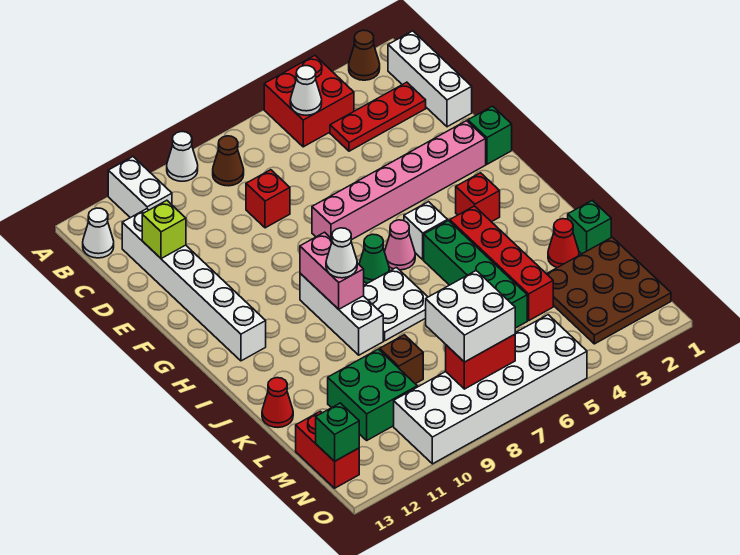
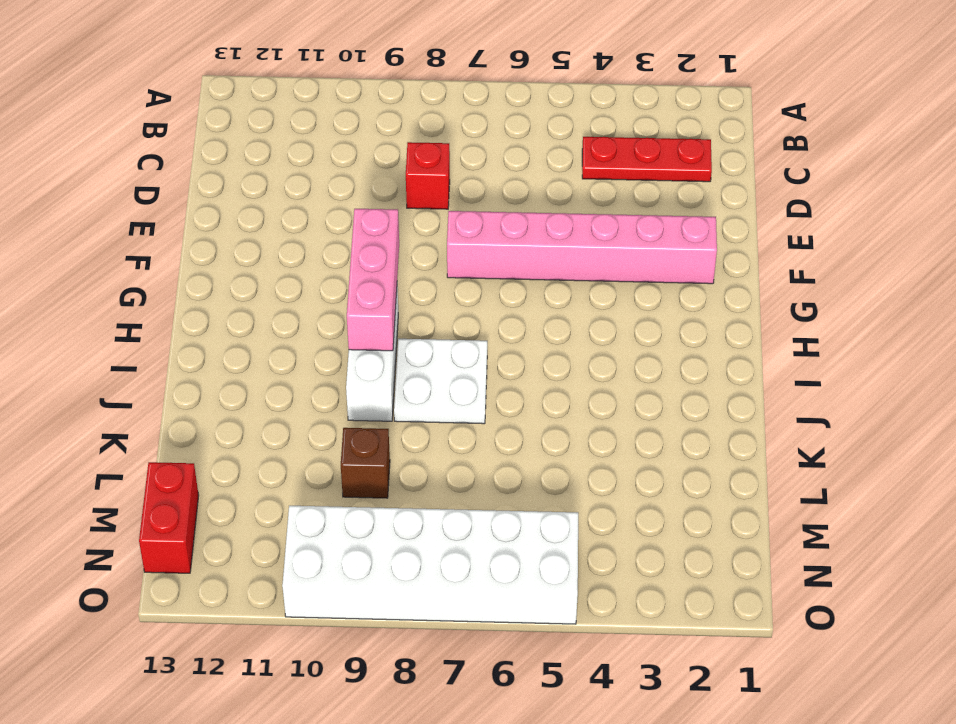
pink brick G9:I9 level 2 -> pink brick H9:I9 level 2
none -> brown cone A2 level 1
none -> red brick A4:B5 level 1
none -> white cone A9 level 1
none -> white brick A11:B11 level 1

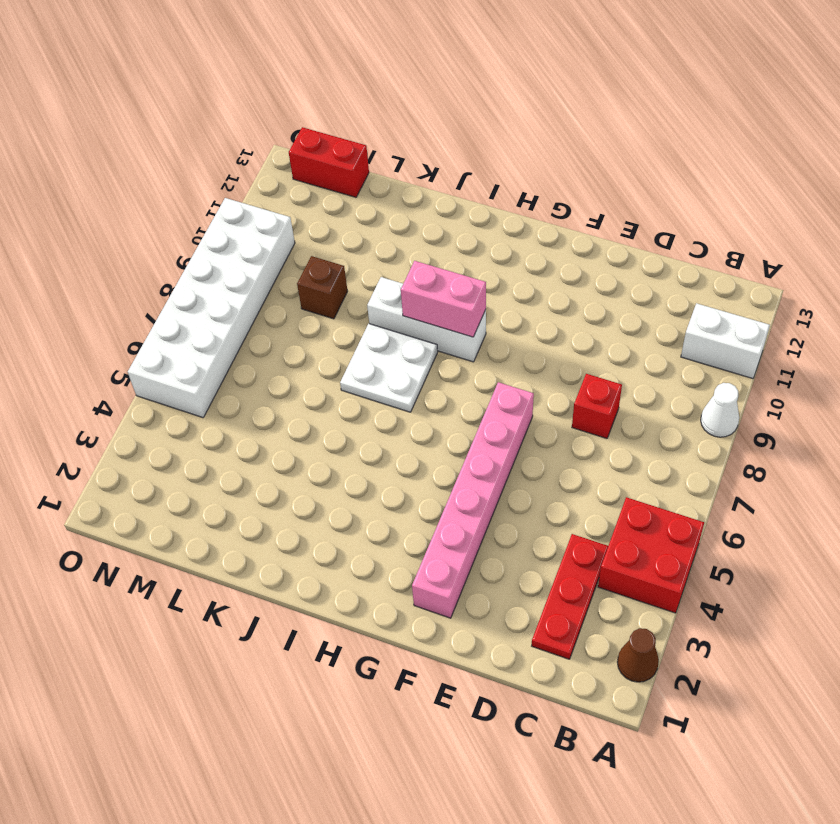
none -> white brick B1:D1 level 1
none -> brown cone B8 level 1
none -> white cone B13 level 1
none -> white brick C12:H12 level 1

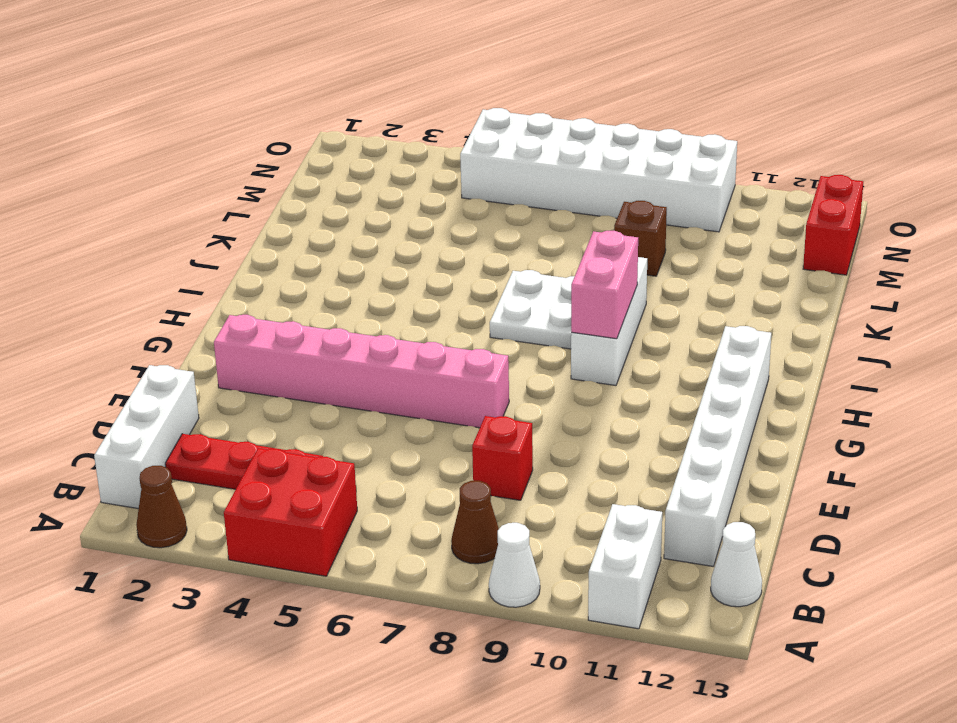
none -> green brick F1 level 1
none -> red brick H3 level 1
none -> white brick H5 level 1
none -> pink cone H6 level 1

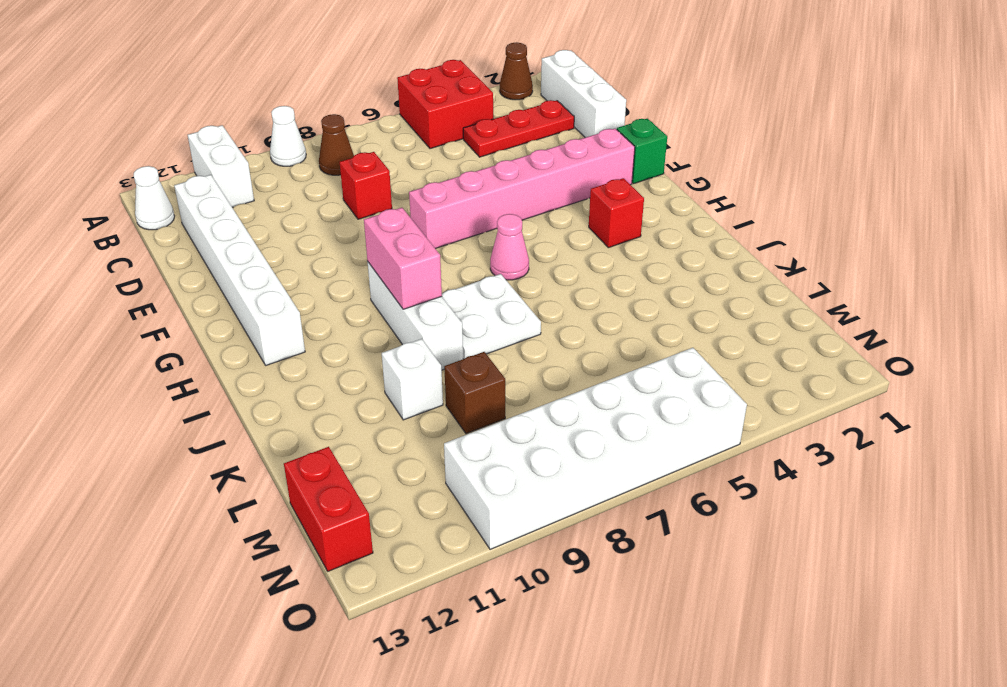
white brick K10 level 1 -> white brick H5 level 1
none -> green cone H7 level 1
none -> red brick I4:L4 level 1
none -> green brick I5:L5 level 1
none -> green brick K1 level 1

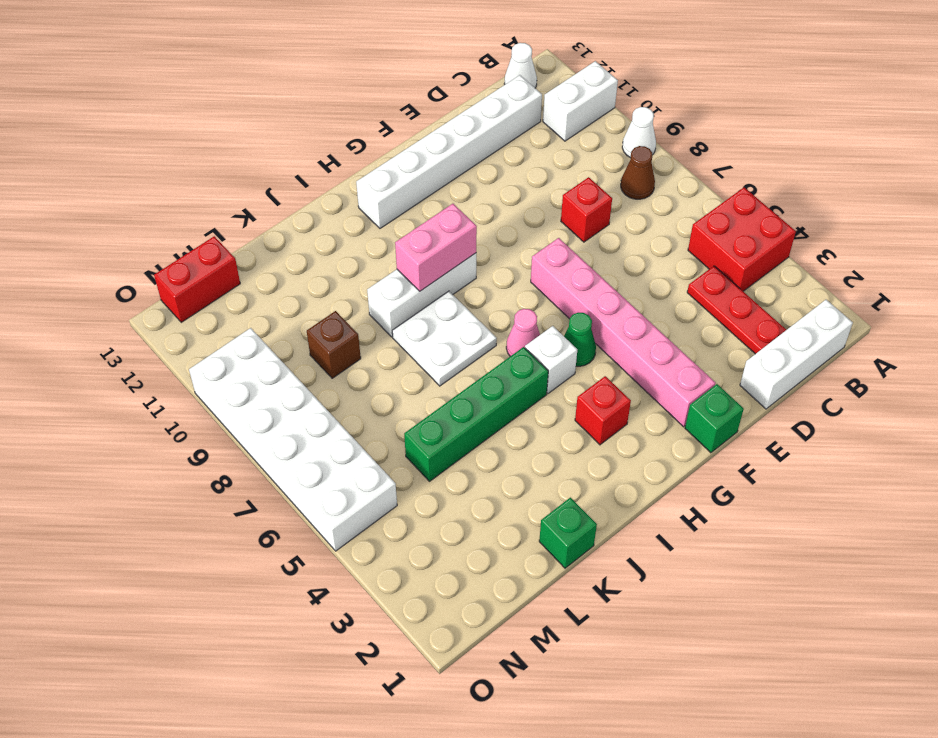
green cone G5 level 1 -> green cone H7 level 1
none -> brown cone A2 level 1
none -> red brick I4:L4 level 1
none -> red cone K2 level 1
none -> red cone K13 level 1

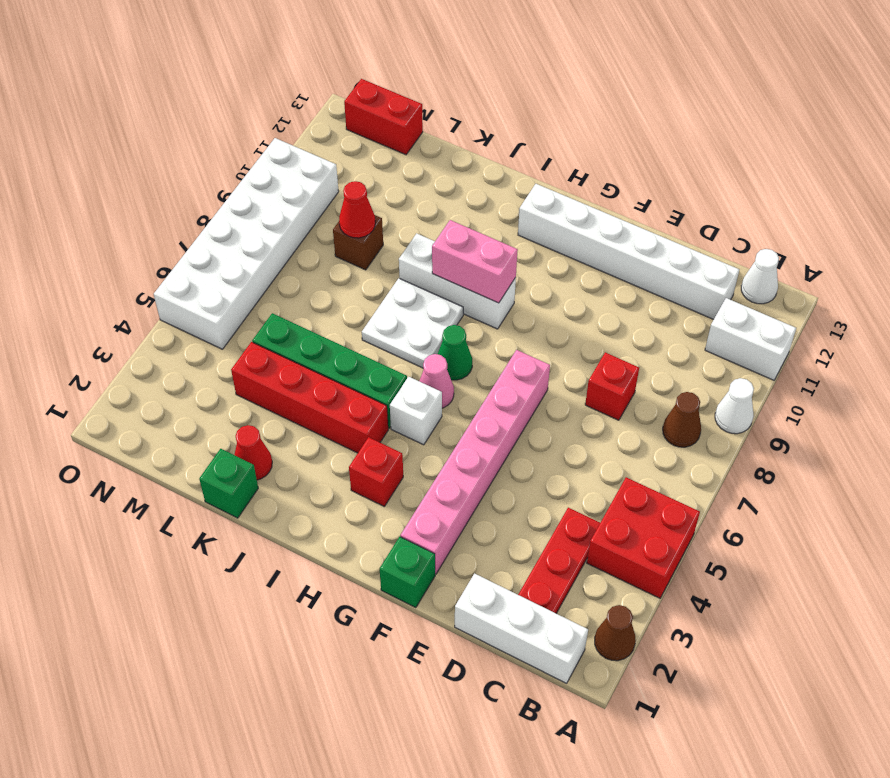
red cone L9 level 2 -> red cone K13 level 1
none -> brown plate L1:N3 level 1
none -> green brick L10:M11 level 1
none -> white cone B5 level 2
none -> lime brick D12 level 2

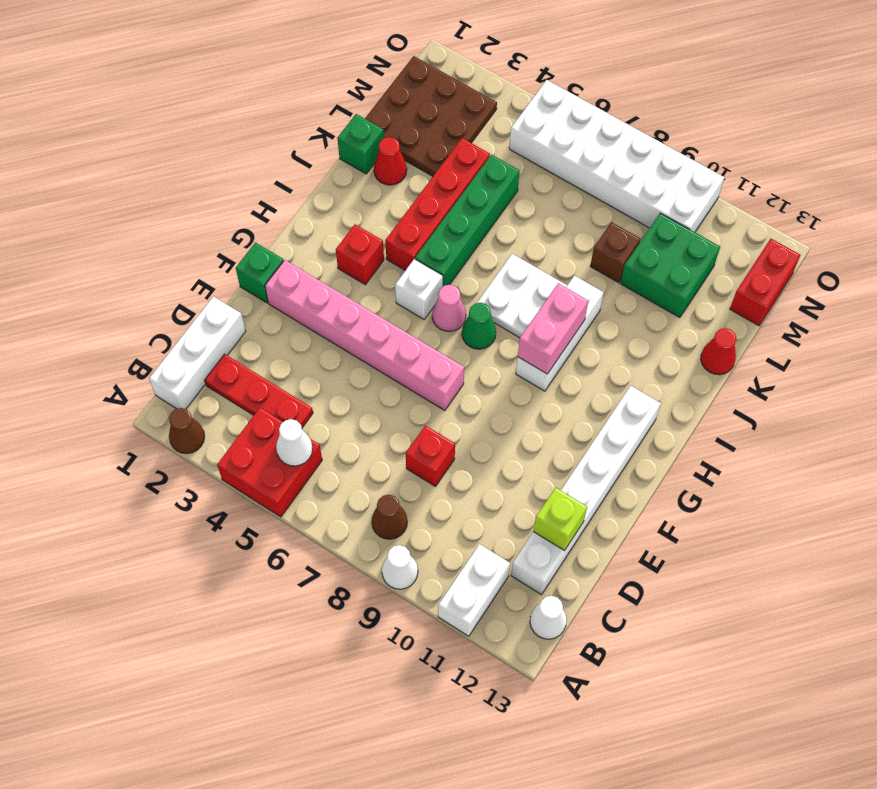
none -> red brick N7:N8 level 2
none -> green brick N13 level 2
none -> white cone I9 level 3
none -> white brick M7:N8 level 3

